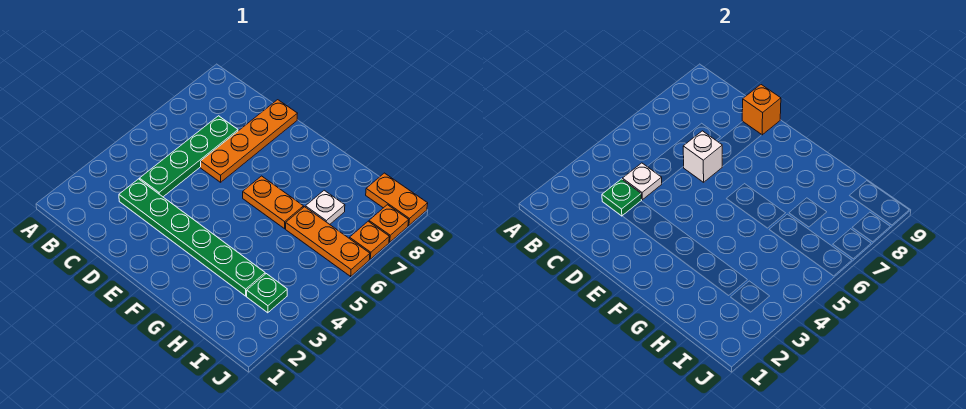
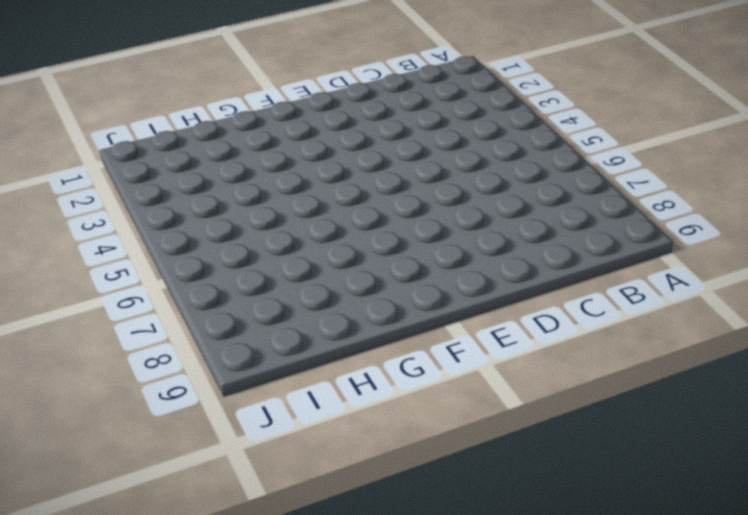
none -> green plate C3:H3 level 1
none -> green plate C4:C7 level 1
none -> orange plate D6:D9 level 1

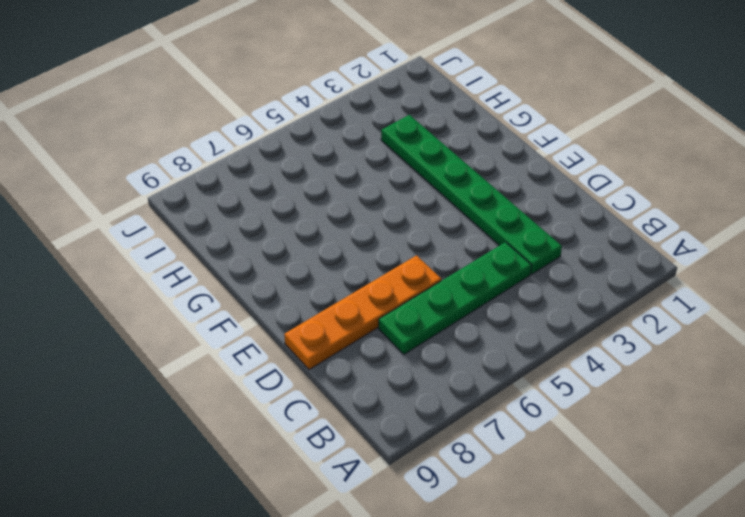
none -> orange plate F6:G6 level 1
none -> orange plate H6:J6 level 1
none -> white plate H7 level 1

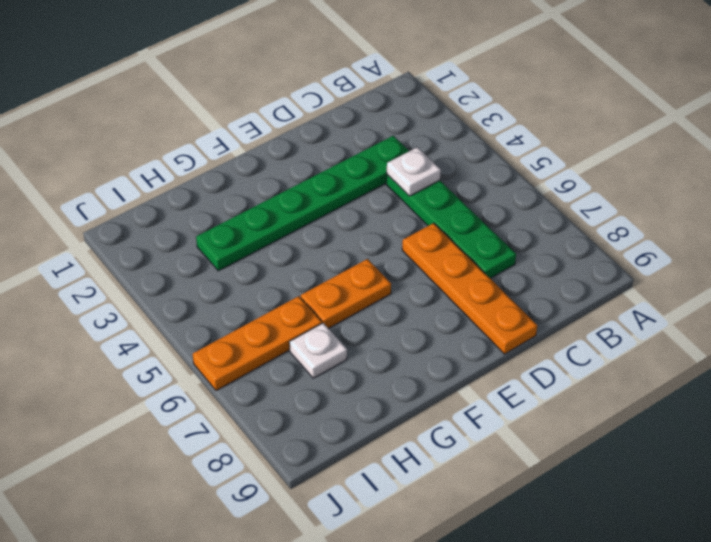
none -> green plate I3 level 1
none -> orange plate I9:J9 level 1
none -> orange plate J7 level 1

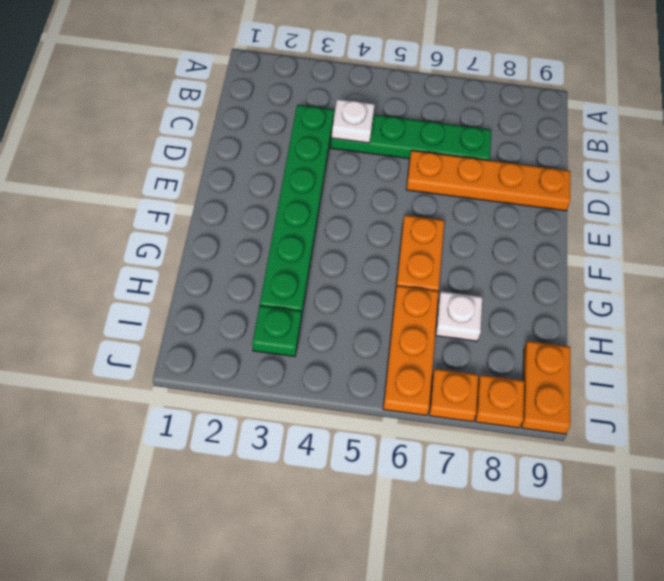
none -> green plate C3 level 2
none -> white brick D6 level 2
none -> orange brick D9 level 2

